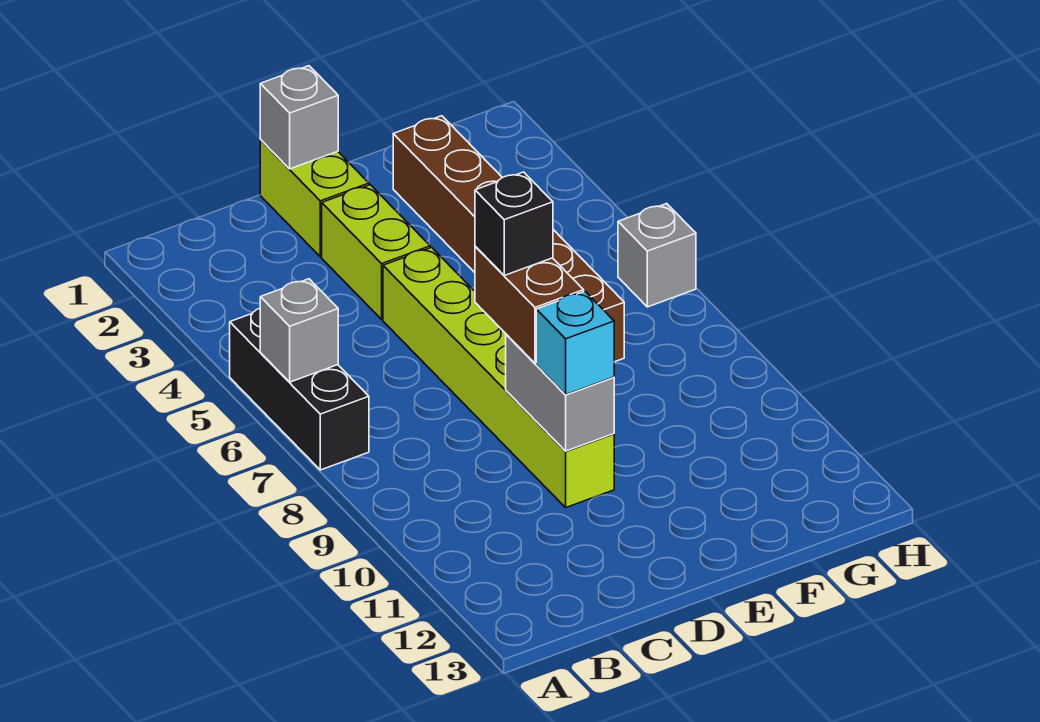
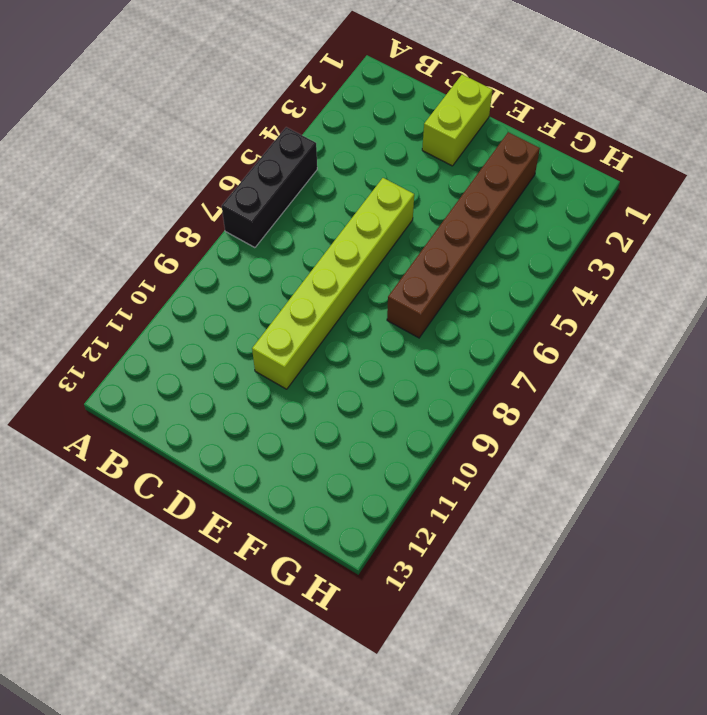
none -> lime brick D3:D4 level 1
none -> grey brick H6 level 1
none -> grey brick A6 level 2

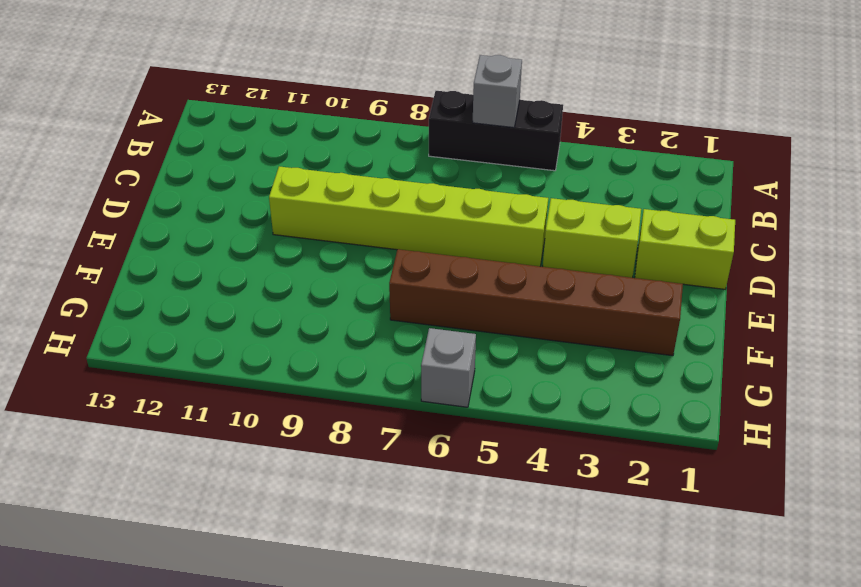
none -> grey brick D1 level 2
none -> grey brick D9:D10 level 2
none -> brown brick D8:D9 level 3

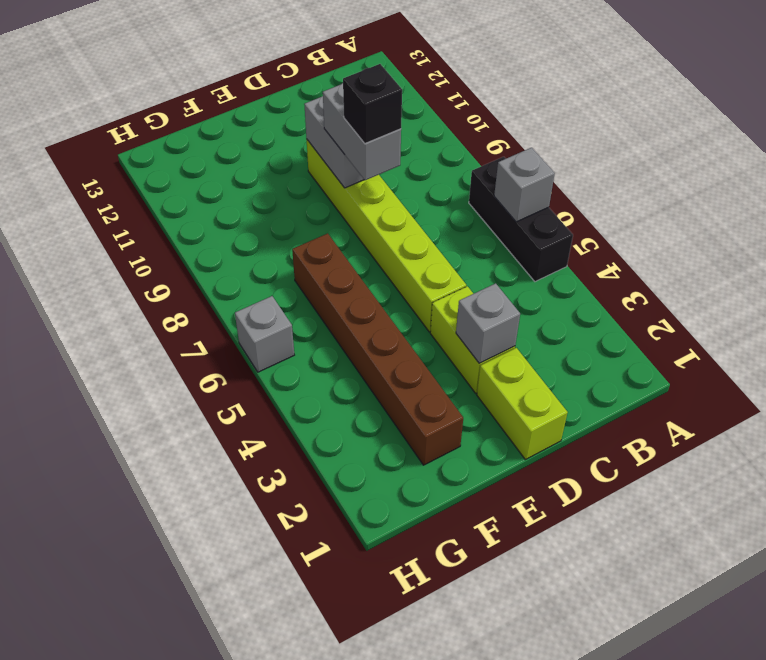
grey brick D3 level 2 -> grey brick D1 level 2
grey brick D8:D9 level 3 -> brown brick D8:D9 level 3
none -> cyan brick D10 level 3

